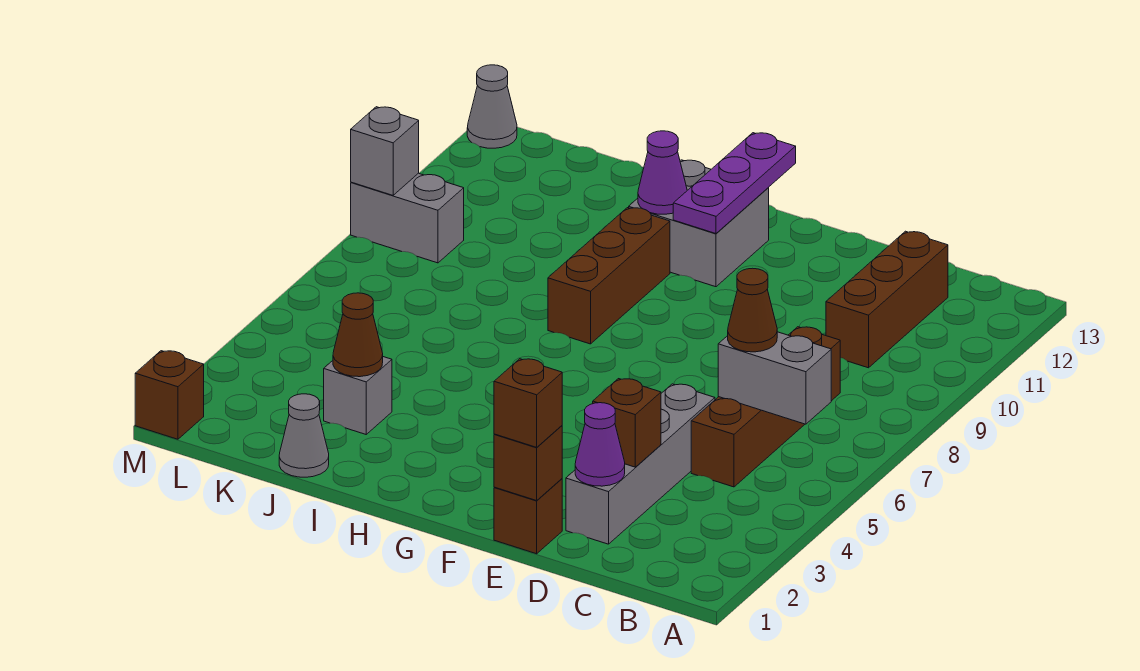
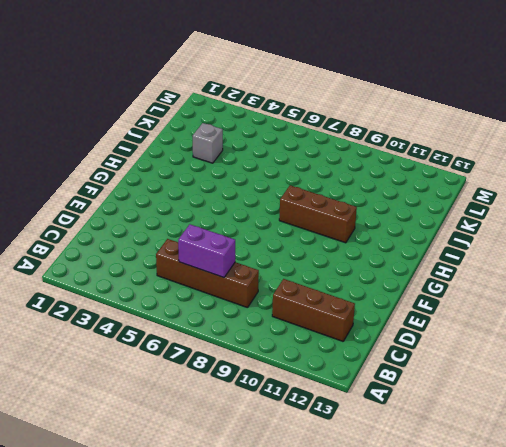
purple brick C6:C7 level 2 -> grey brick B6:C6 level 2
none -> grey brick D2:D5 level 1
none -> brown brick E1 level 1
none -> grey brick G11:H12 level 1

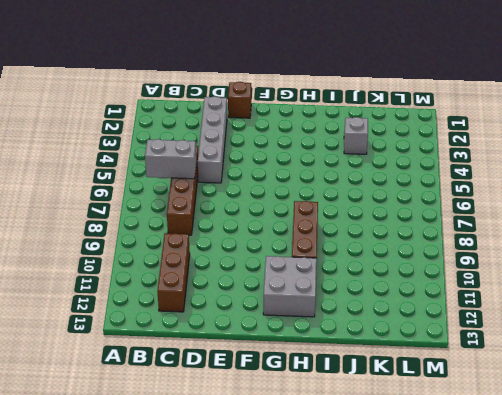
none -> grey cone J1 level 1
none -> grey brick L9:M9 level 1
none -> brown brick M1 level 1

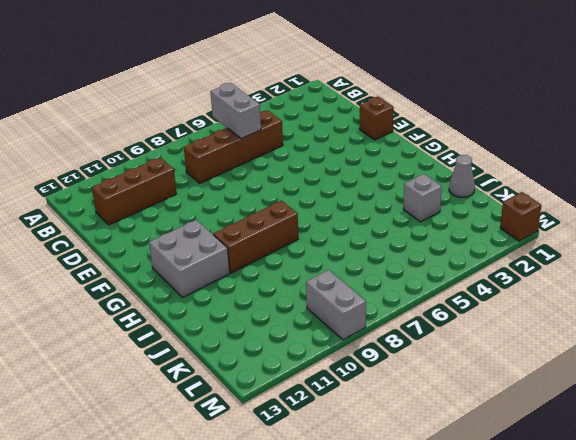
none -> grey brick D2:D5 level 1
none -> grey cone M13 level 1
none -> purple cone D2 level 2

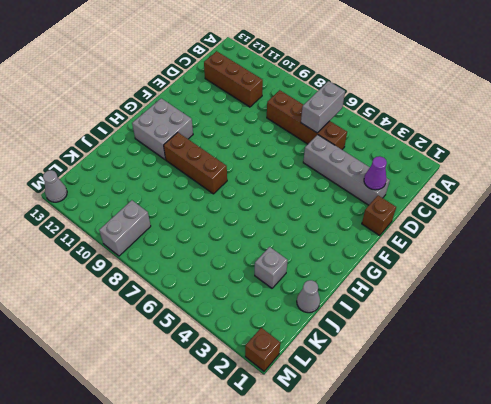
none -> brown brick D3 level 2
none -> brown brick E1 level 2
none -> purple plate G11:G13 level 2

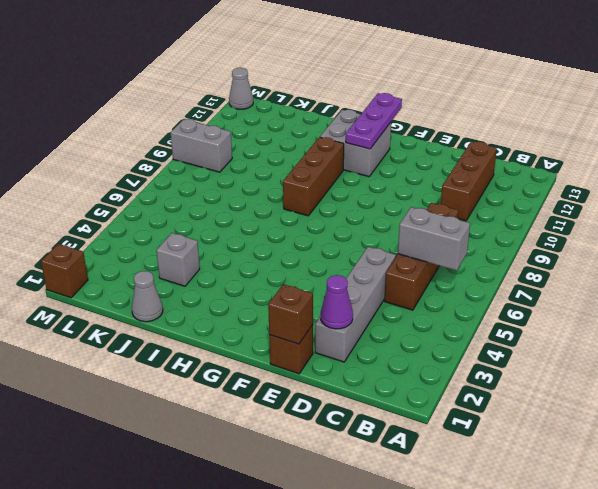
none -> brown brick D3 level 2
none -> purple cone H11 level 2
none -> brown cone J3 level 2

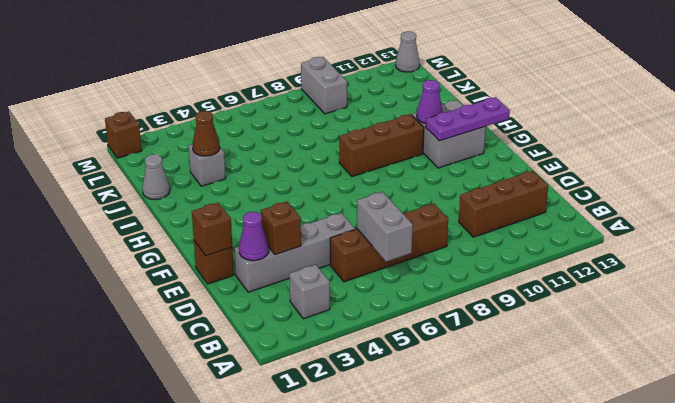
grey brick B3 level 1 -> grey brick M9 level 2
none -> brown cone C6 level 3
none -> brown brick E1 level 3

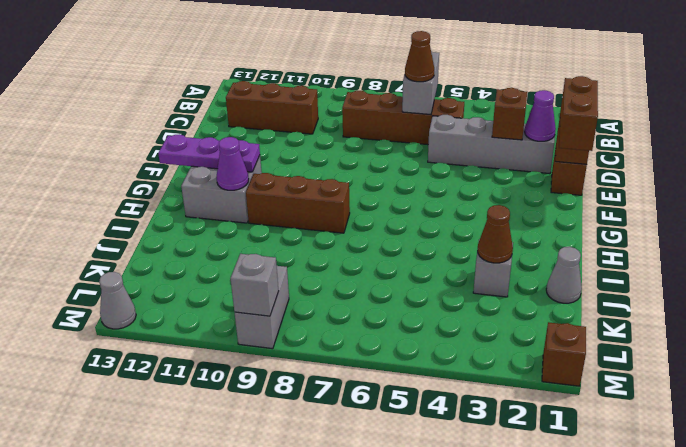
brown brick E1:F1 level 3 -> brown brick E1 level 3

